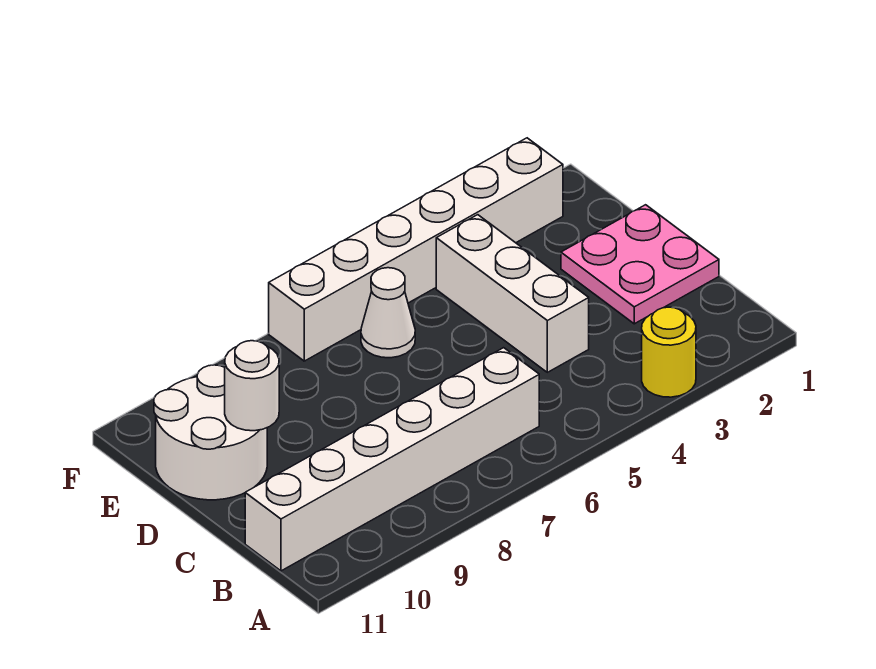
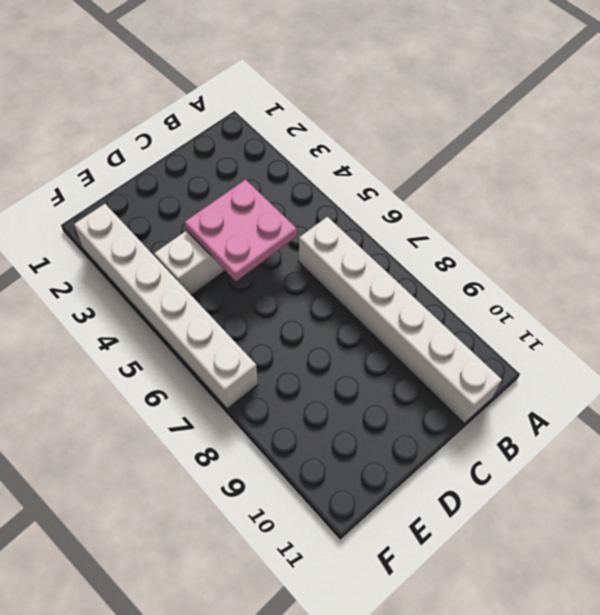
pink plate C4:D5 level 2 -> pink plate C1:D2 level 1
none -> yellow round brick A3 level 1
none -> white round brick D10:E11 level 1

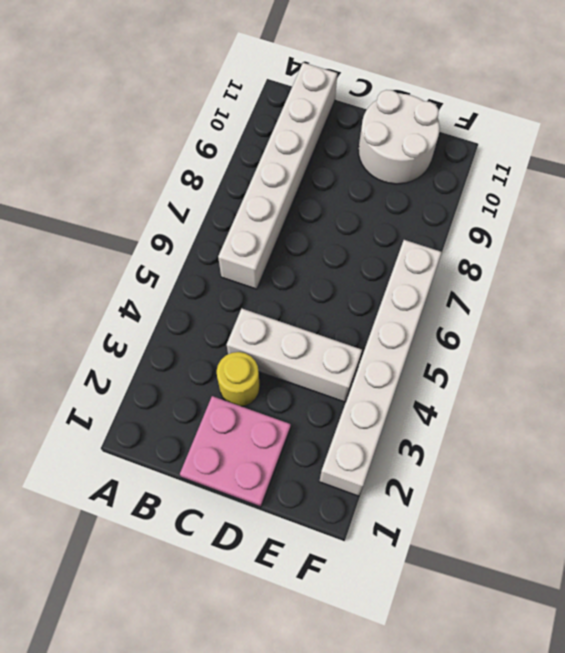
yellow round brick C3 level 1 -> yellow round brick A3 level 1
none -> white cone E6 level 1
none -> white round brick D10 level 2

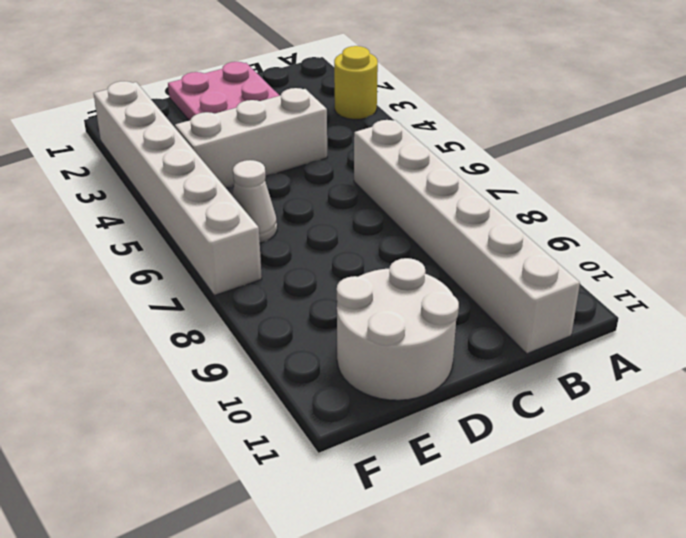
none -> white round brick D10 level 2

